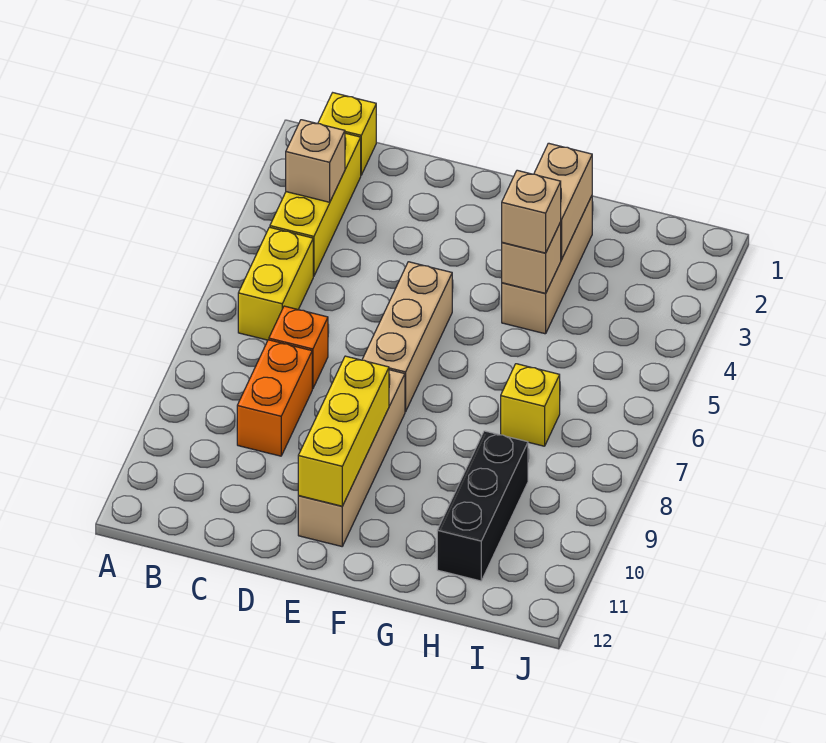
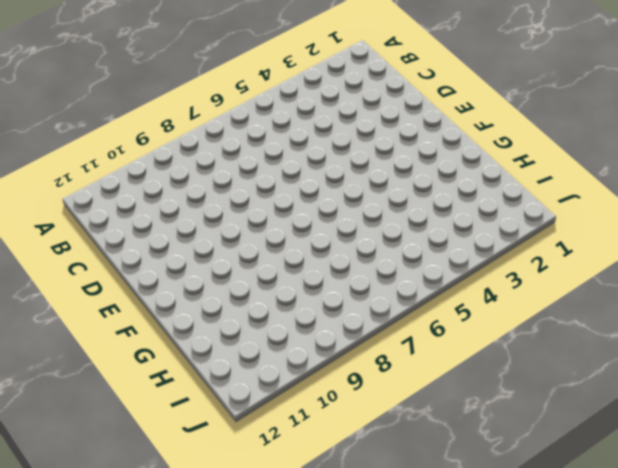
none -> yellow brick B1 level 1
none -> yellow brick B2:B4 level 1
none -> yellow brick B5:B6 level 1

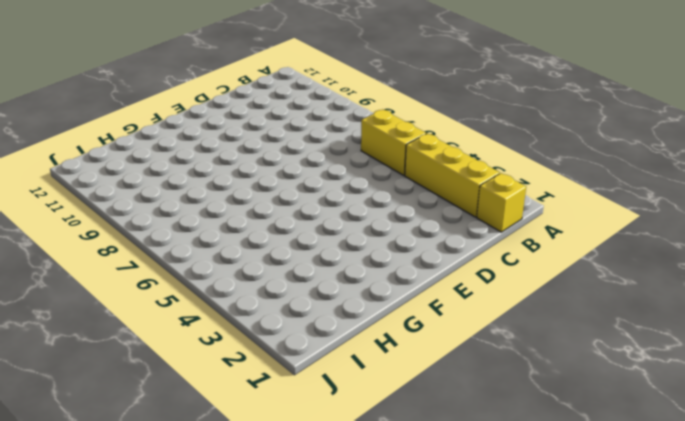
none -> orange brick C7 level 1
none -> orange brick C8:C9 level 1
none -> tan brick E5:E7 level 1

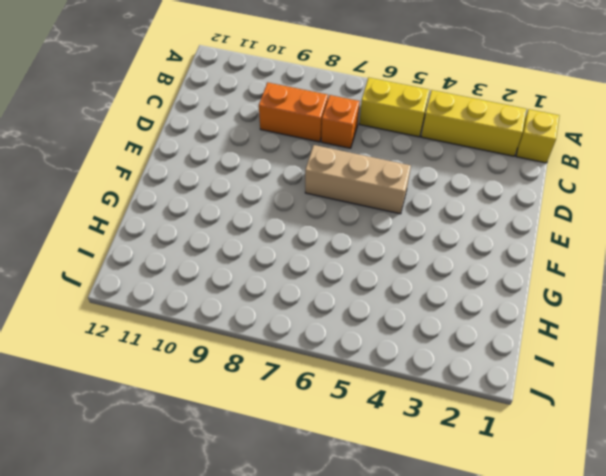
none -> tan brick E8:E11 level 1
none -> tan brick G2:G4 level 1
none -> yellow brick H7 level 1

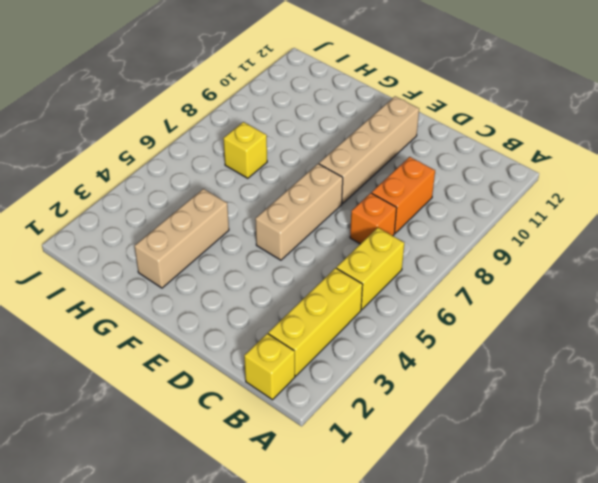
none -> black brick H9:H11 level 1
none -> tan brick B3 level 2
none -> yellow brick E9:E11 level 2

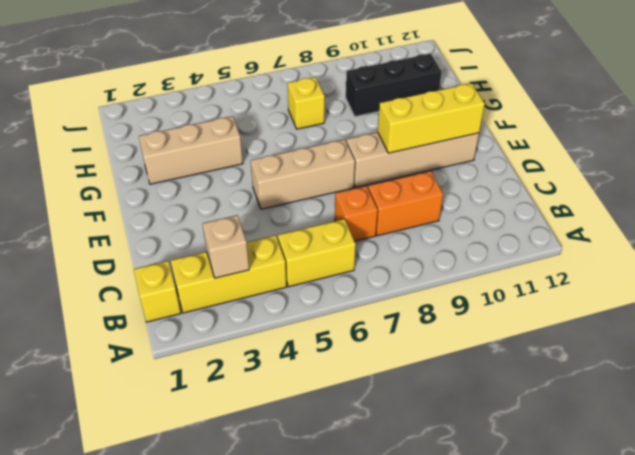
none -> tan brick G2:G3 level 2
none -> tan brick G4 level 2
none -> tan brick G4 level 3

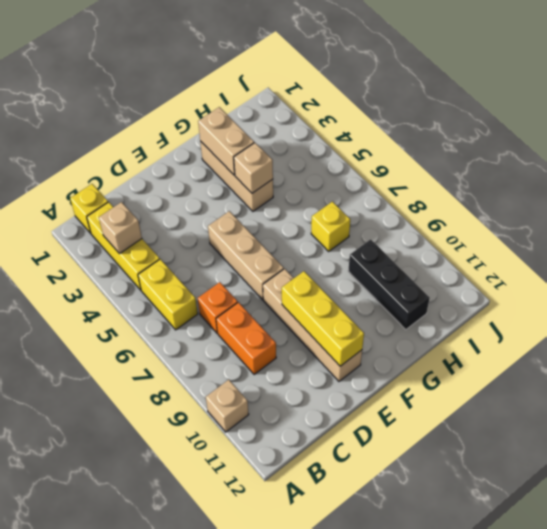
tan brick A10 level 1 -> tan brick G4 level 3

